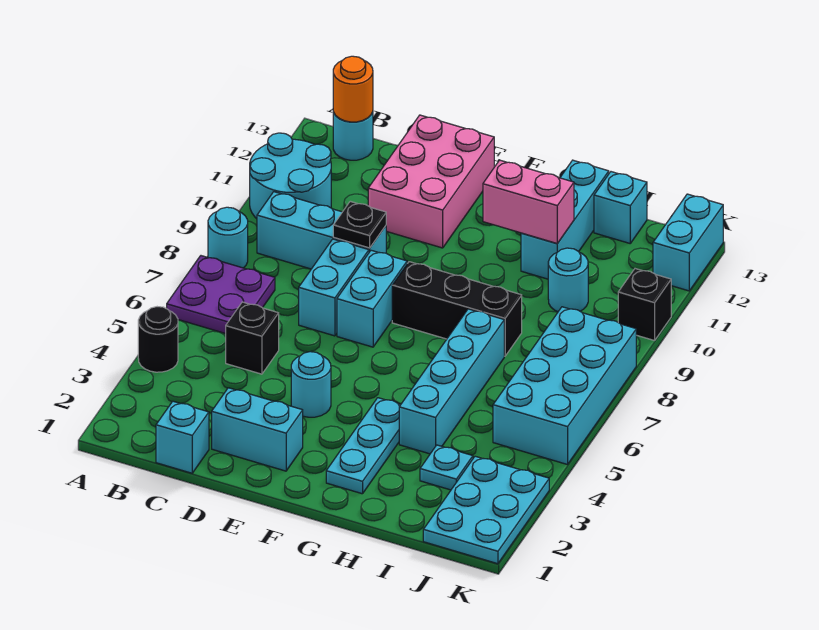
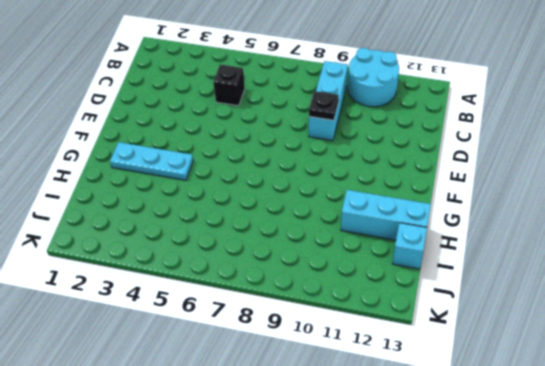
none -> black round brick A4 level 1
none -> purple plate A6:B7 level 1
none -> cyan round brick A8 level 1

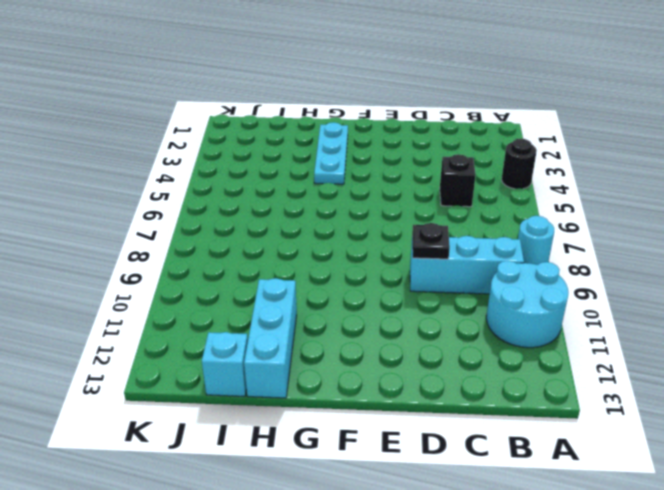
none -> purple plate A6:B7 level 1
none -> cyan round brick B13 level 1
none -> cyan brick C1 level 1

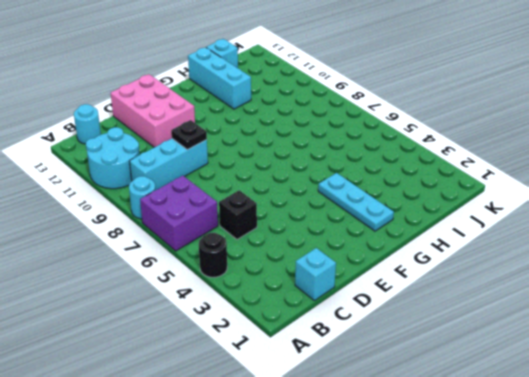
purple brick A6:B7 level 1 -> purple plate A6:B7 level 1
none -> cyan brick D2:E2 level 1
none -> cyan brick D7:D8 level 1
none -> cyan round brick E4 level 1

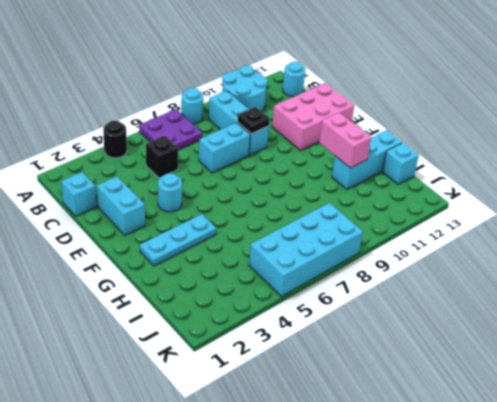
none -> cyan brick E7:E8 level 1
none -> black brick F8:H8 level 1
none -> cyan brick H4:H7 level 1

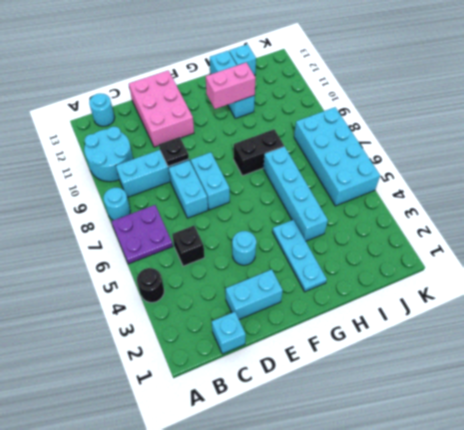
black brick G8:H8 level 1 -> black brick F8:H8 level 1
none -> cyan plate I3 level 1
none -> cyan round brick I10 level 1
none -> cyan plate J1:K3 level 1

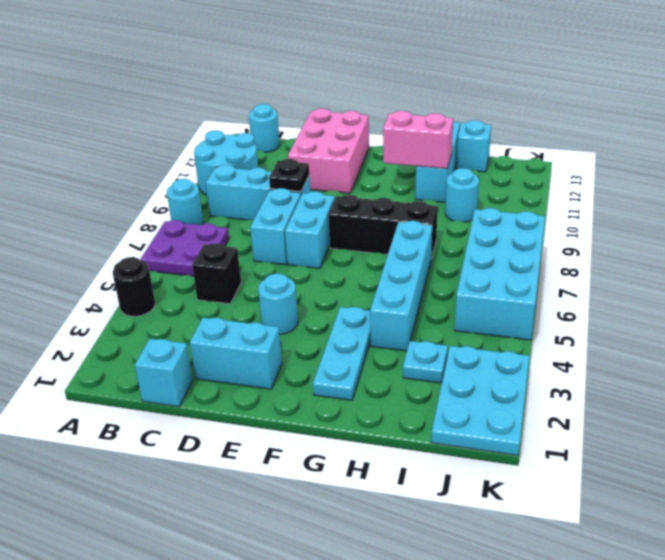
none -> black brick K10 level 1
none -> cyan brick K12:K13 level 1
none -> orange round brick B13 level 2

